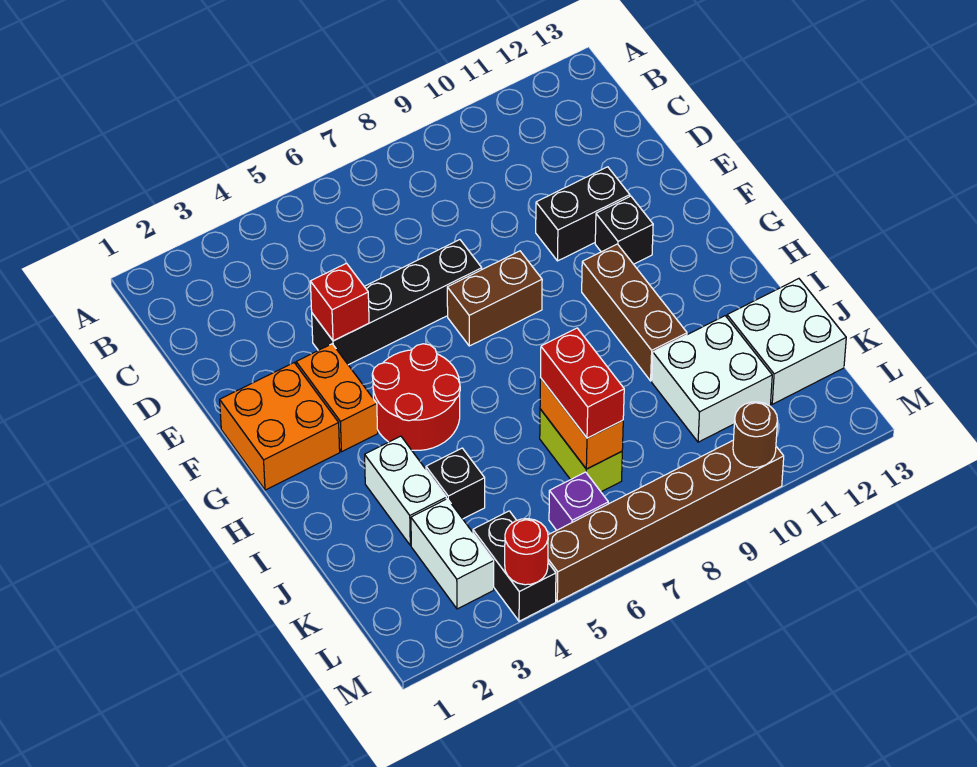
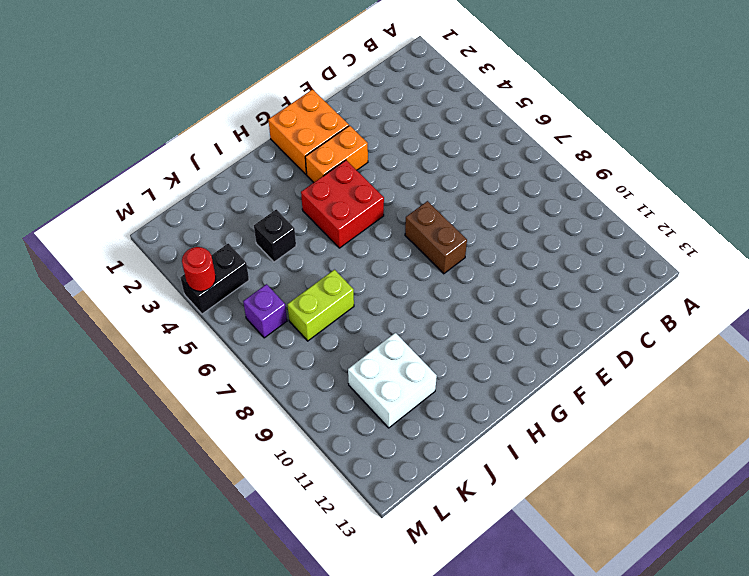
red brick G4:H5 level 1 -> red round brick G4:H5 level 1
none -> black brick E4:E7 level 1
none -> black brick E10:E11 level 1
none -> black brick F11 level 1

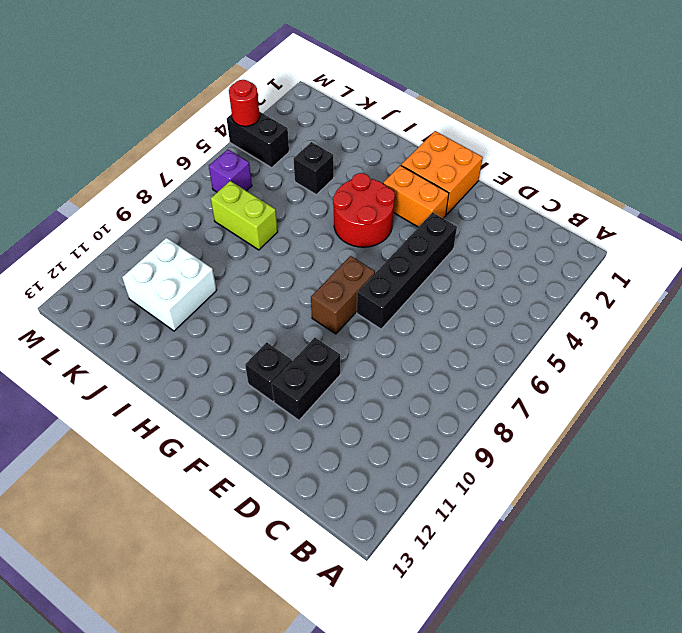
none -> brown brick G10:I10 level 1
none -> white brick I3:J3 level 1
none -> white brick J12:K13 level 1

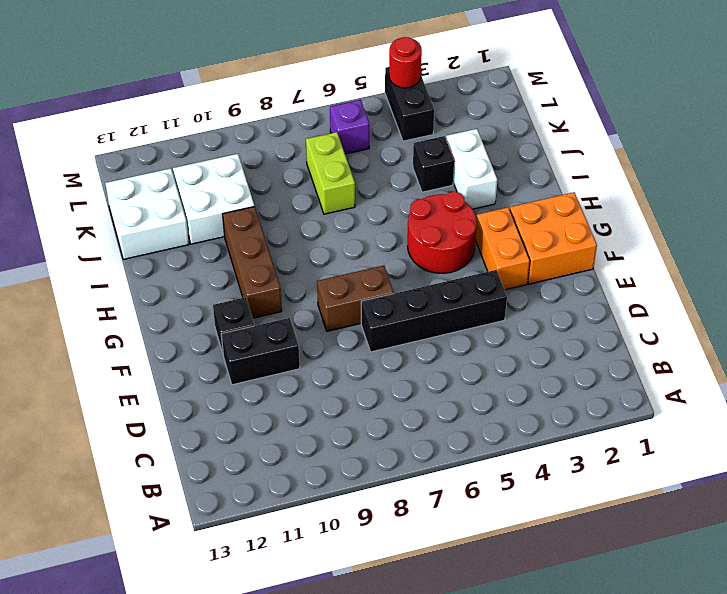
none -> white brick K3:L3 level 1
none -> brown brick M5:M10 level 1
none -> red brick E4 level 2

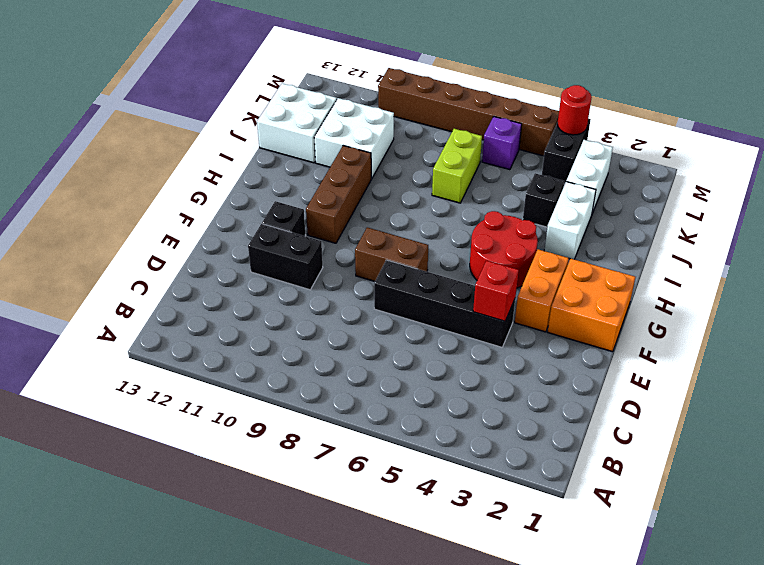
none -> orange brick J7:K7 level 2
none -> brown round brick M10 level 2
none -> red brick J7:K7 level 3

